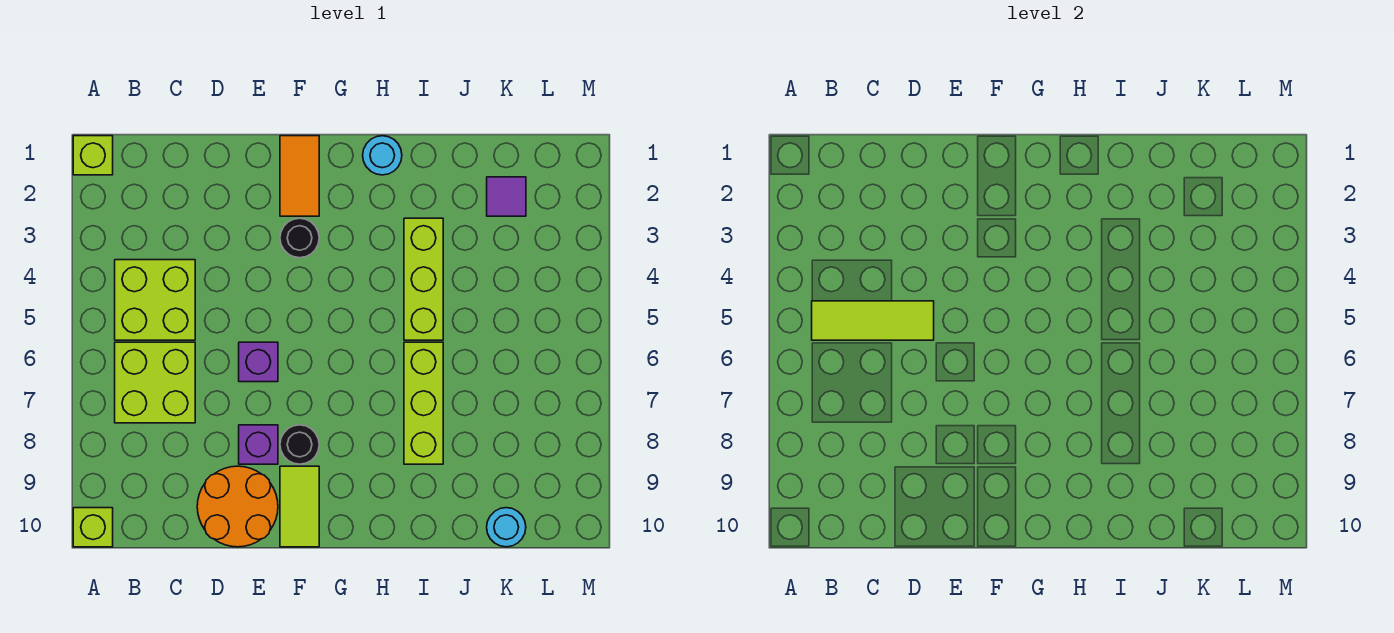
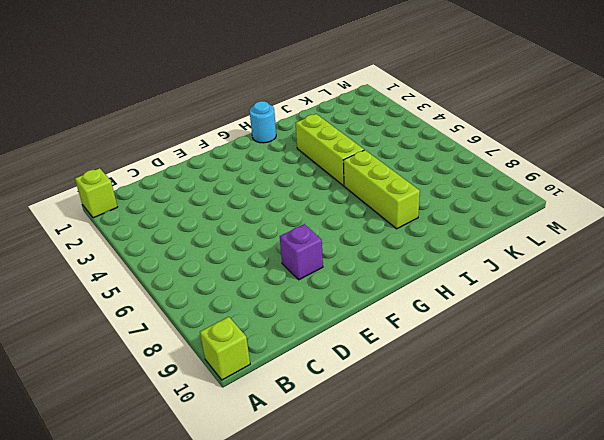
none -> lime brick B4:C5 level 1
none -> lime brick B6:C7 level 1
none -> orange round brick D9:E10 level 1

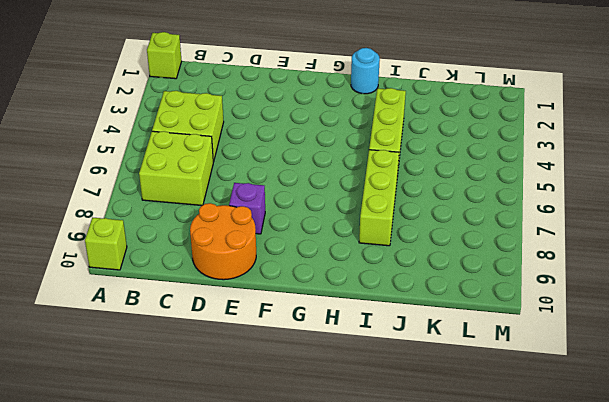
none -> purple brick E6 level 1
none -> orange tile F1:F2 level 1
none -> black round brick F3 level 1

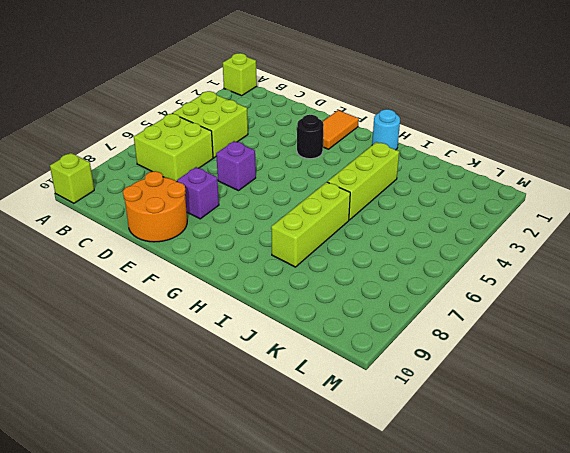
none -> black round brick F8 level 1
none -> lime tile F9:F10 level 1
none -> purple tile K2 level 1

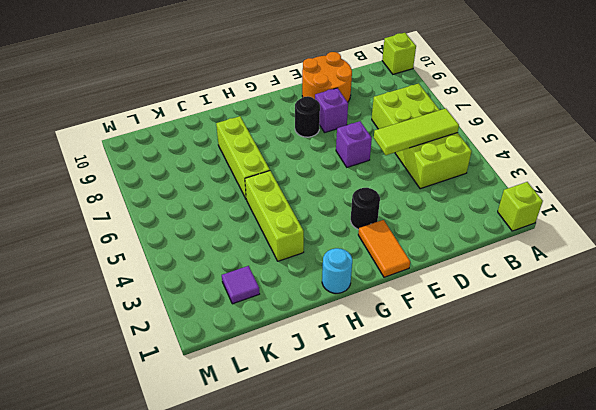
none -> lime tile F9:F10 level 1
none -> cyan round brick K10 level 1

